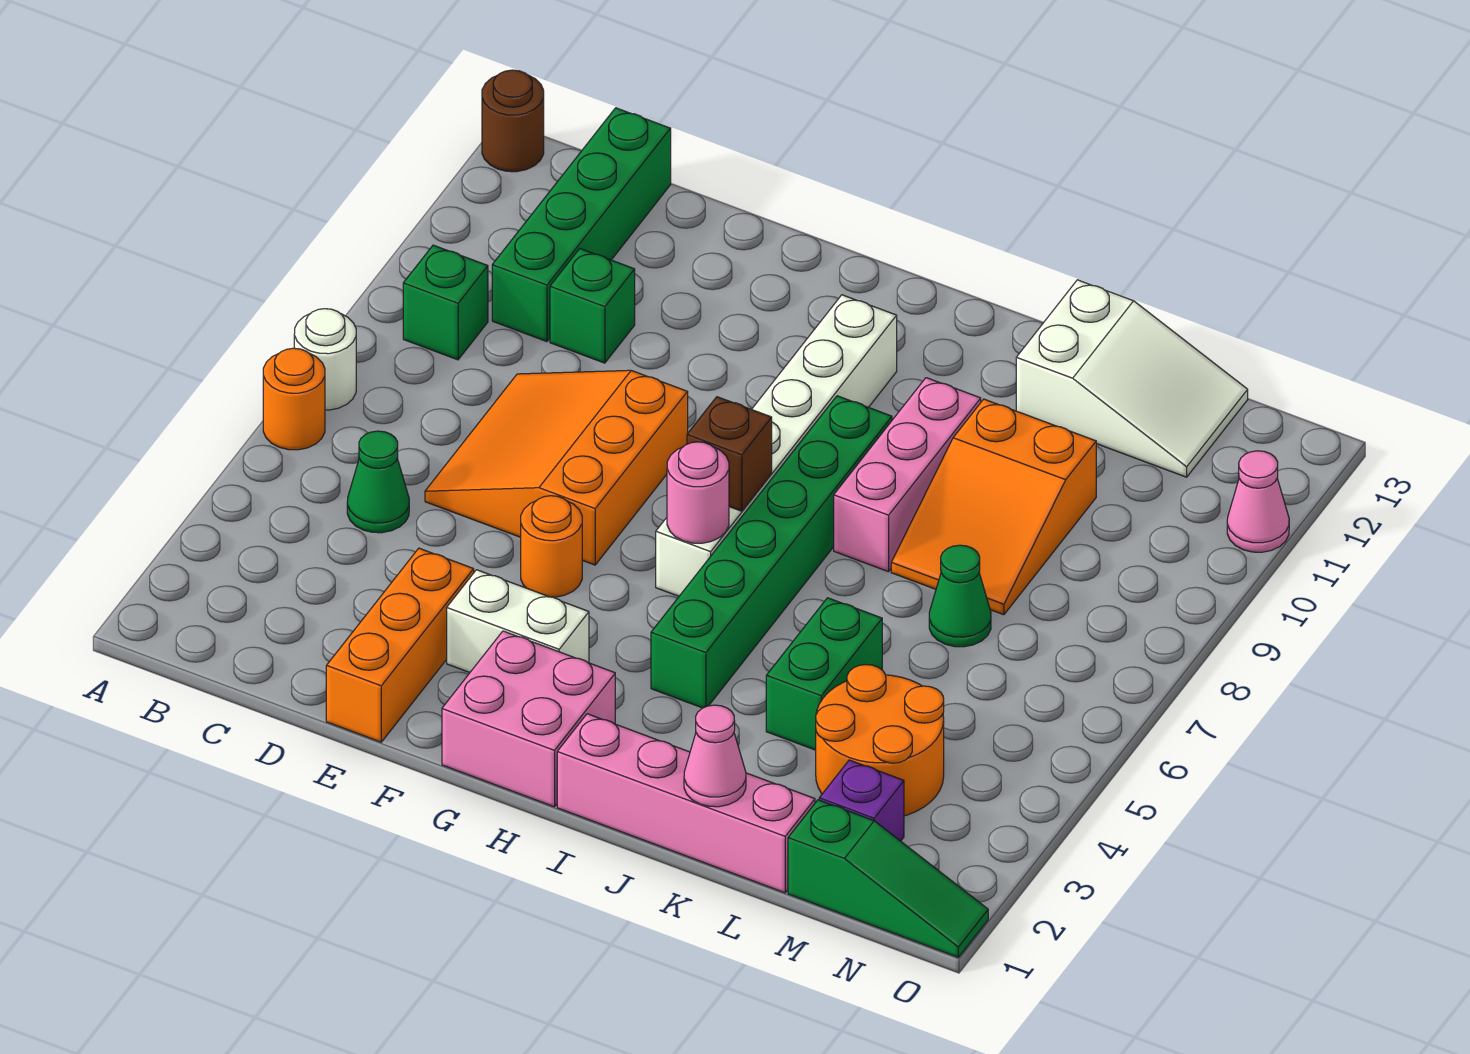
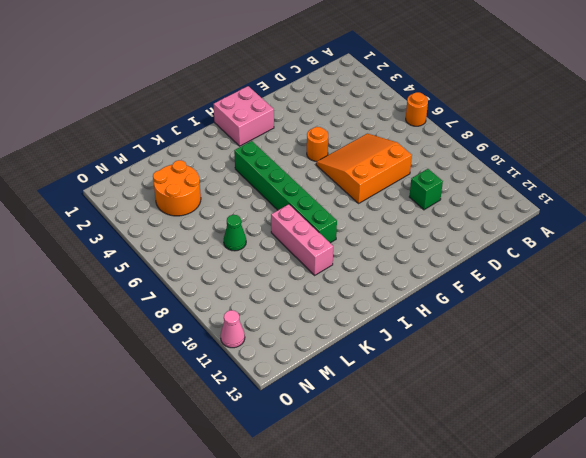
orange slope D6:F8 level 1 top 8 -> orange slope D6:F8 level 1 top F
none -> white round brick A7 level 1
none -> brown round brick A13 level 1
none -> green brick B9 level 1

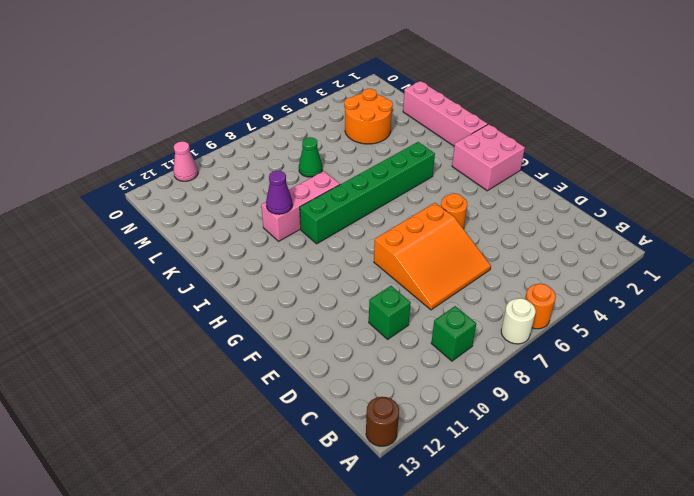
purple cone J10 level 2 -> none
none -> green cone C5 level 1
none -> green brick C10:C13 level 1
none -> orange brick E1:E3 level 1

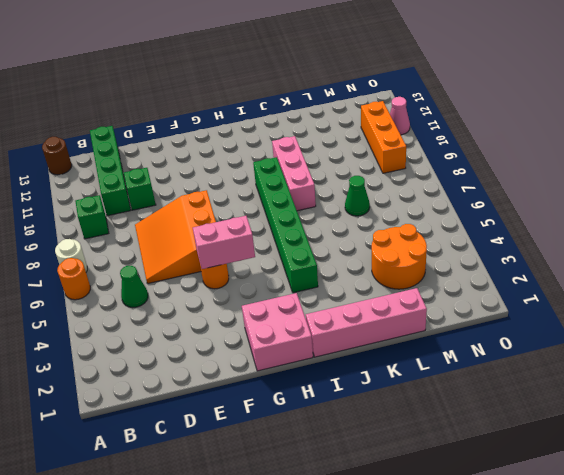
pink brick F5:G5 level 2 -> none
orange brick N9:N11 level 1 -> orange brick E1:E3 level 1
none -> white brick F3:G3 level 1
none -> white brick H6:H11 level 1
none -> green brick K4:K5 level 1

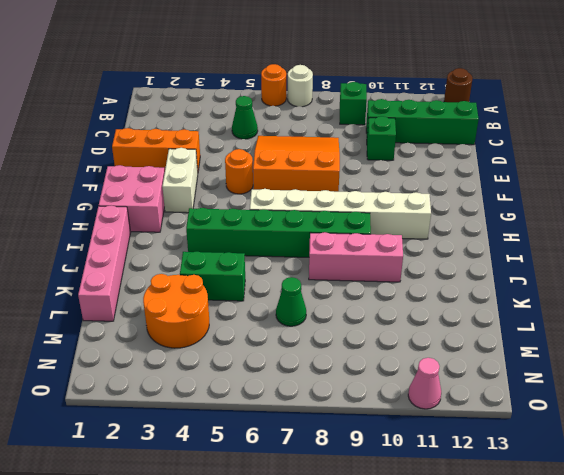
none -> orange slope K8:L10 level 1 top 10
none -> white slope K12:M13 level 1 top K
none -> green slope M1:O1 level 1 top M

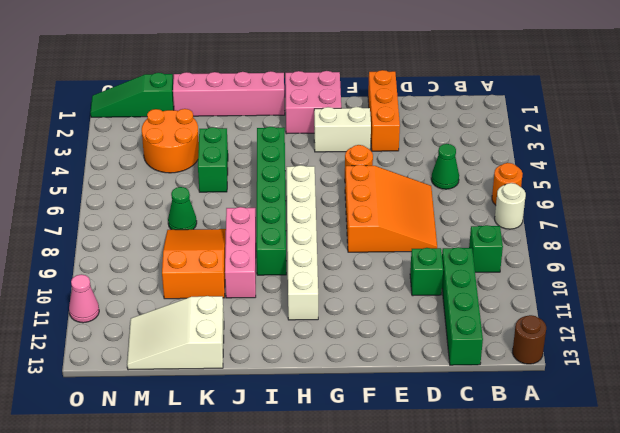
none -> purple brick M2 level 1
none -> pink round brick H6 level 2
none -> brown brick H7 level 2

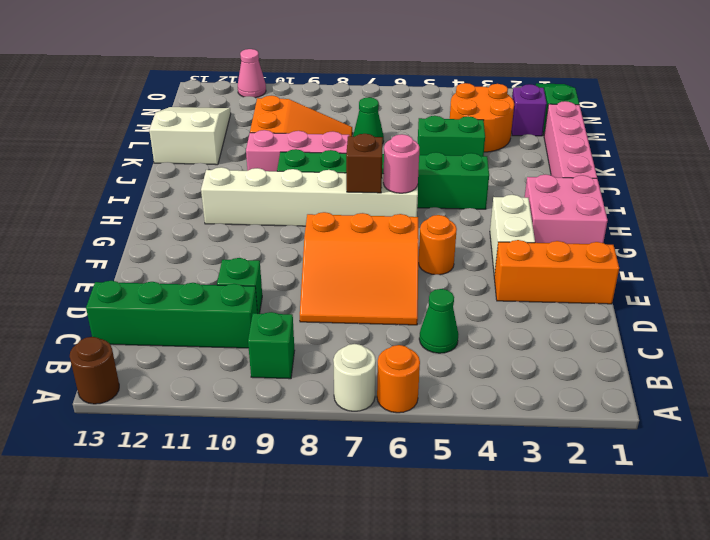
none -> pink cone K1 level 2

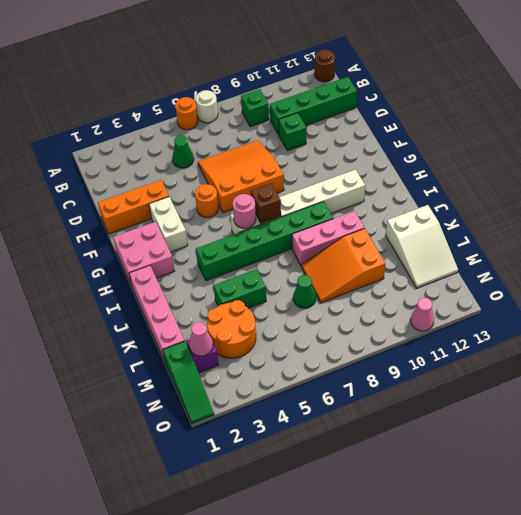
pink cone M2 level 2 -> pink cone K1 level 2

